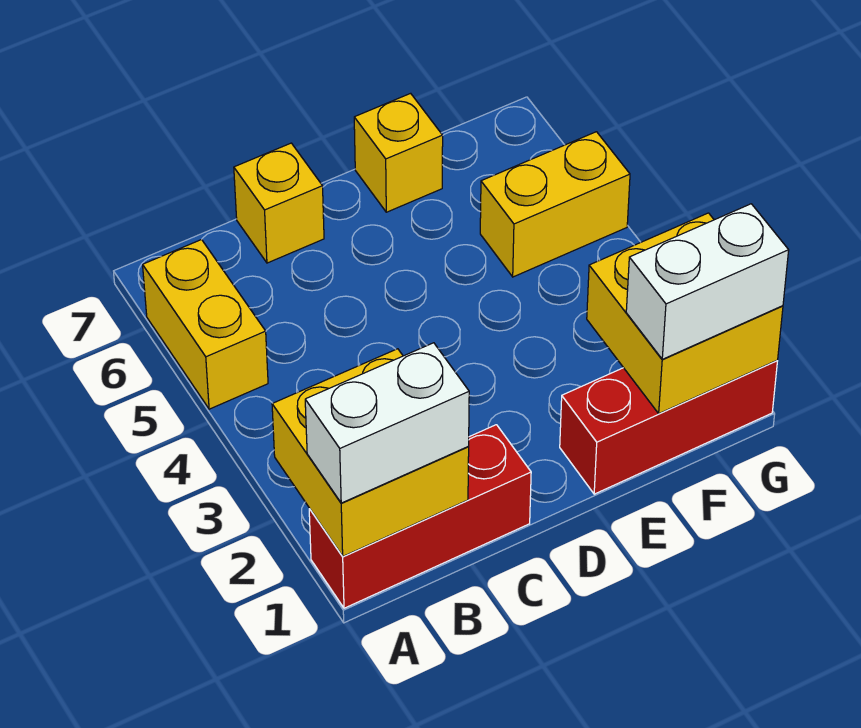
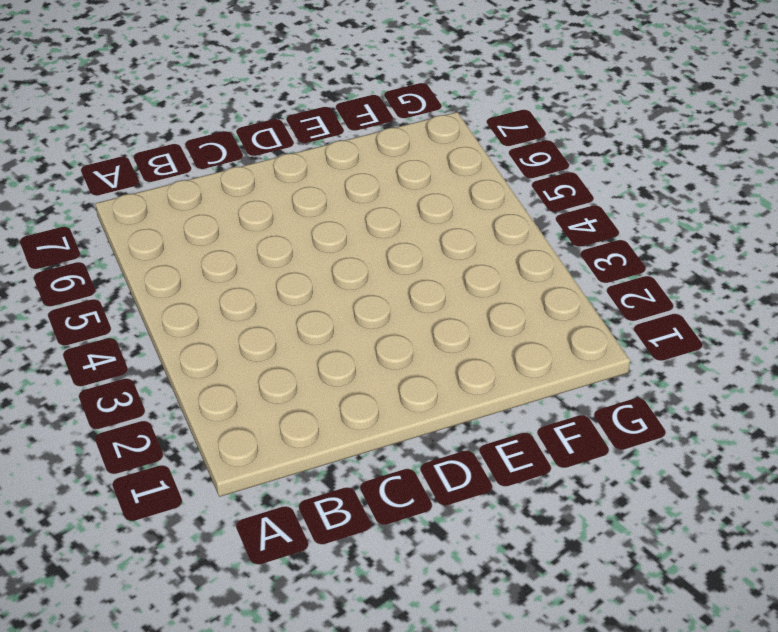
none -> red brick A1:C1 level 1
none -> yellow brick A5:A6 level 1

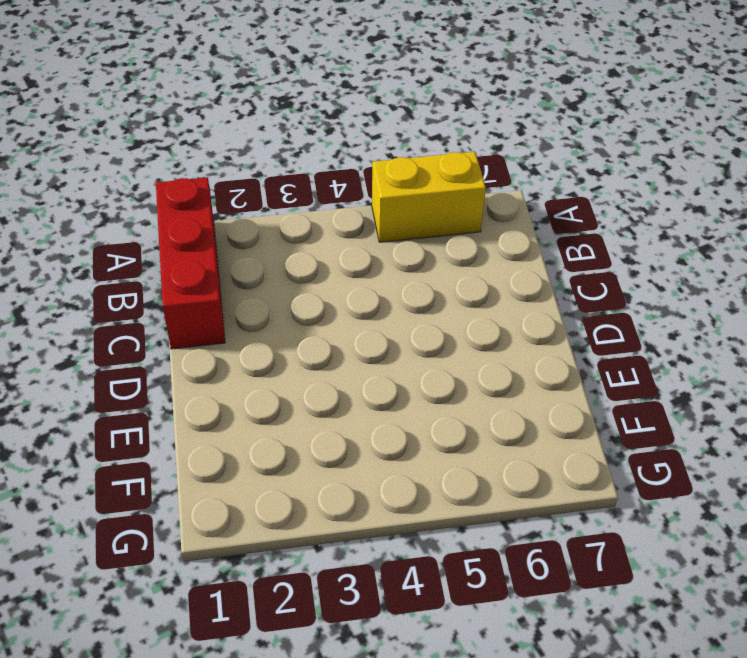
none -> yellow brick C7 level 1
none -> red brick E1:G1 level 1

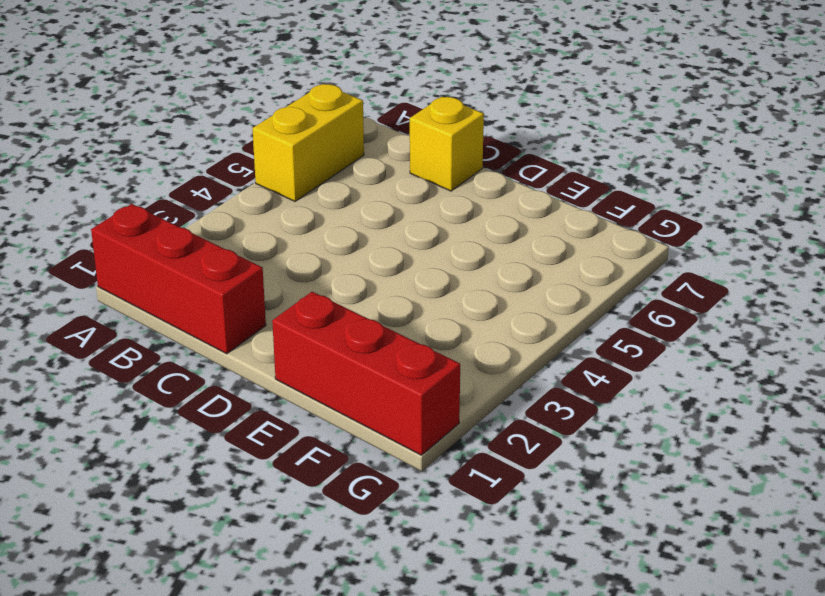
none -> yellow brick E7 level 1
none -> yellow brick F5:G5 level 1

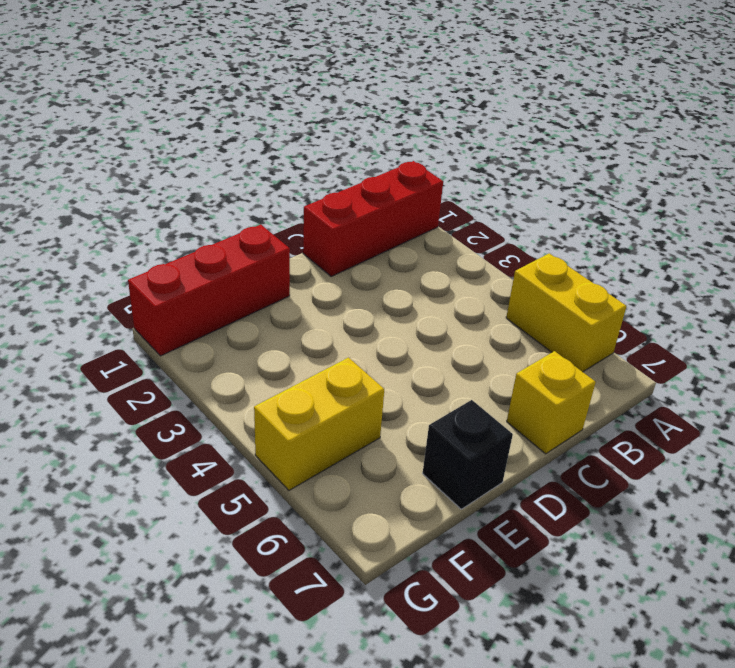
black brick E7 level 1 -> yellow brick E7 level 1
none -> yellow brick A1:B2 level 2
none -> yellow brick F1:G2 level 2

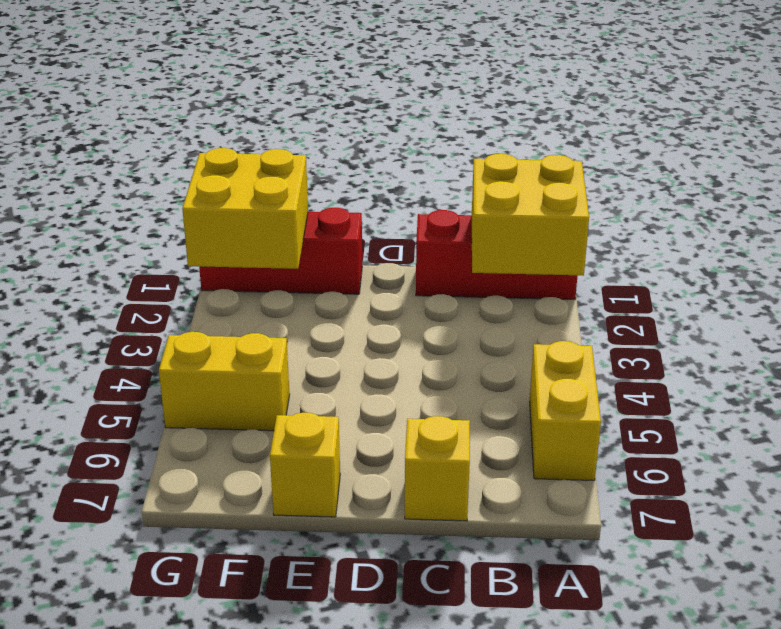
none -> white brick A1:B1 level 3
none -> white brick F1:G1 level 3

